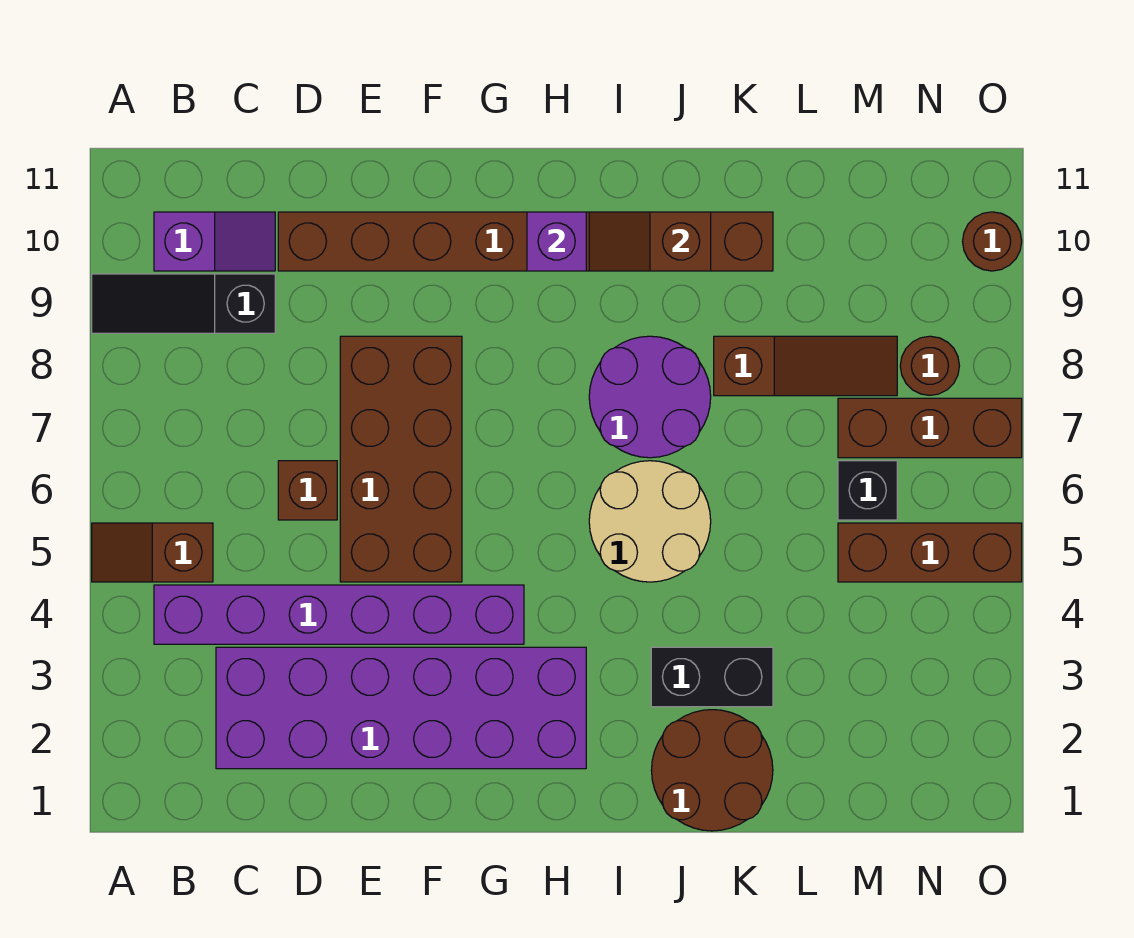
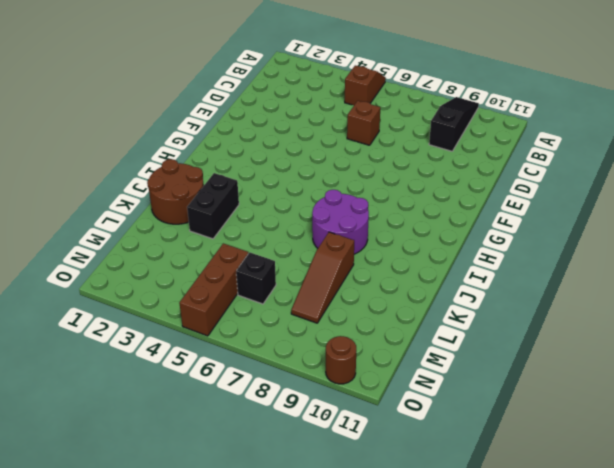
none -> purple brick B4:G4 level 1
none -> purple slope B10:C10 level 1 top B
none -> purple brick C2:H3 level 1

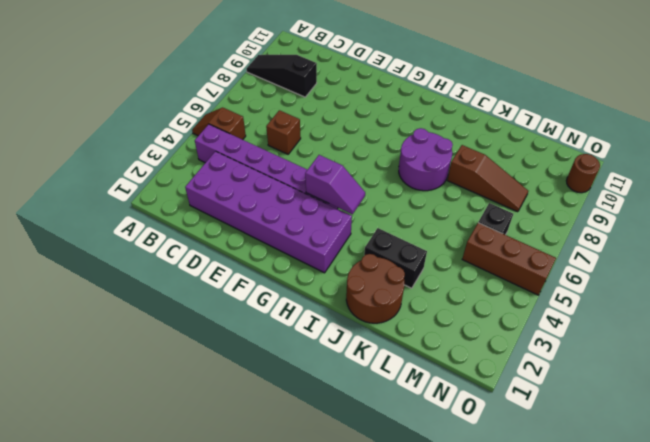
purple slope G4:H4 level 2 top G -> purple slope B10:C10 level 1 top B
none -> brown brick D10:K10 level 1
none -> brown brick E5:F8 level 1
none -> tan round brick I5:J6 level 1

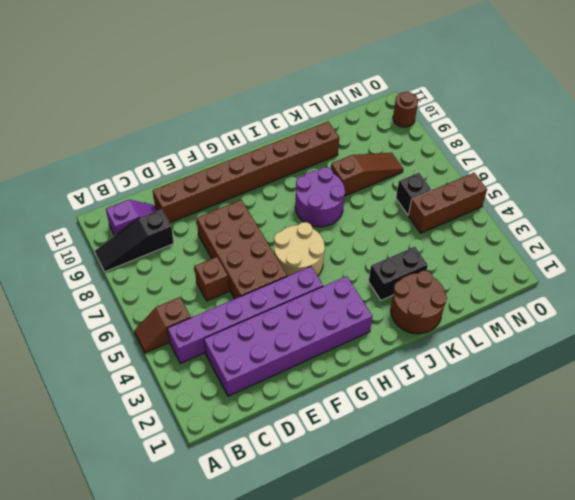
tan round brick G5:H6 level 1 -> tan round brick I5:J6 level 1
none -> brown brick M7:O7 level 1
none -> brown round brick N8 level 1
none -> purple brick H10 level 2

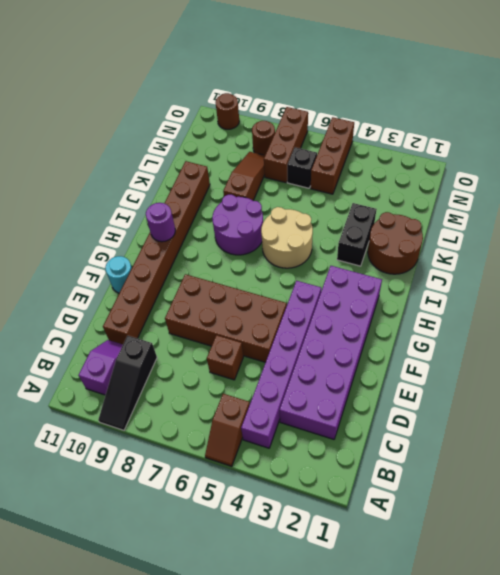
cyan round brick F11 level 1 -> none
purple round brick H10 level 2 -> purple brick H10 level 2
none -> brown slope I10:J10 level 2 top J

